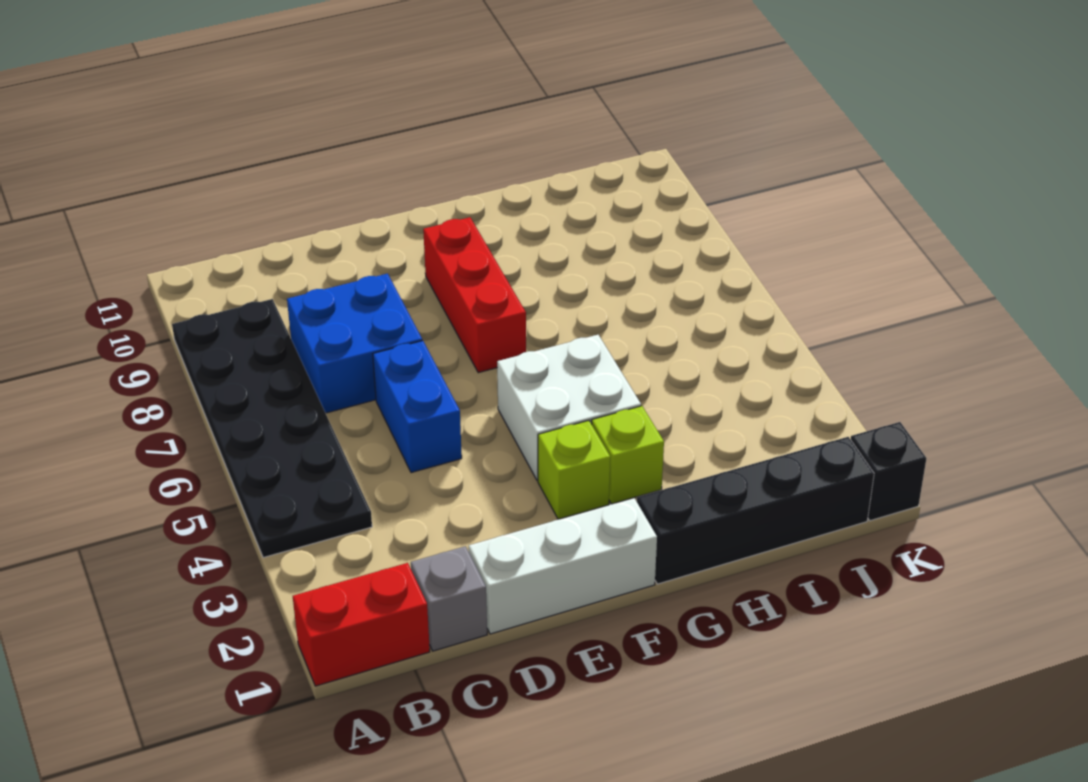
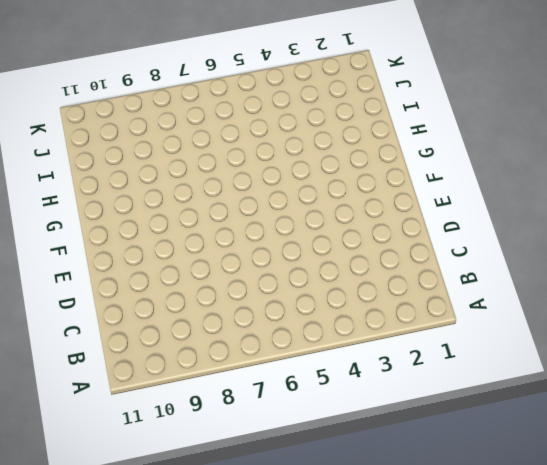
none -> red brick A1:B1 level 1
none -> black plate A4:B9 level 1
none -> grey brick C1 level 1

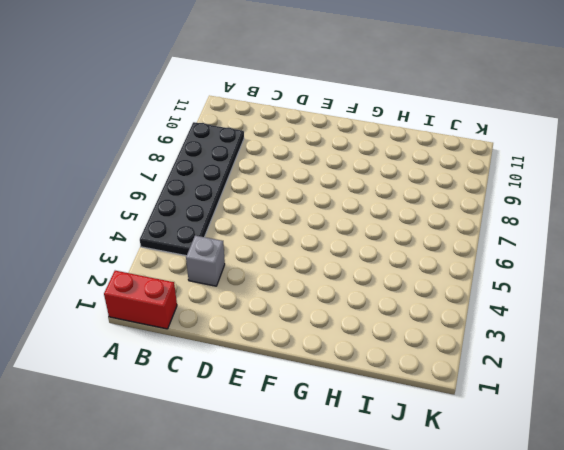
grey brick C3 level 1 -> grey brick C1 level 1
none -> blue brick C7:D8 level 1
none -> white brick D1:F1 level 1
none -> blue brick D5:D6 level 1

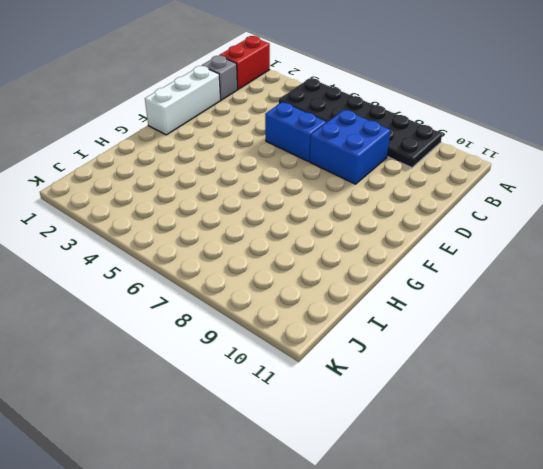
none -> lime brick F3 level 1
none -> white brick F4:G5 level 1
none -> red brick F7:F9 level 1

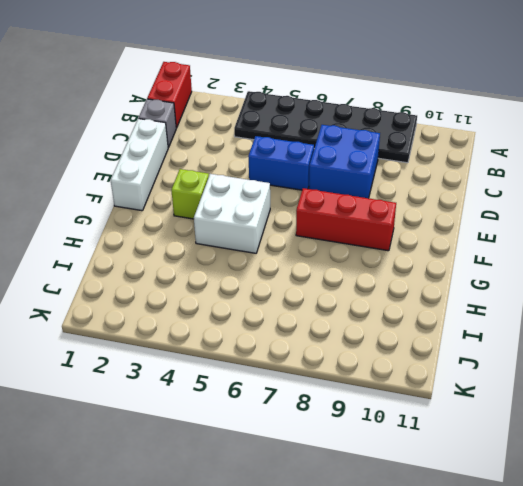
none -> black brick G1:J1 level 1
none -> lime brick G3 level 1
none -> black brick K1 level 1

